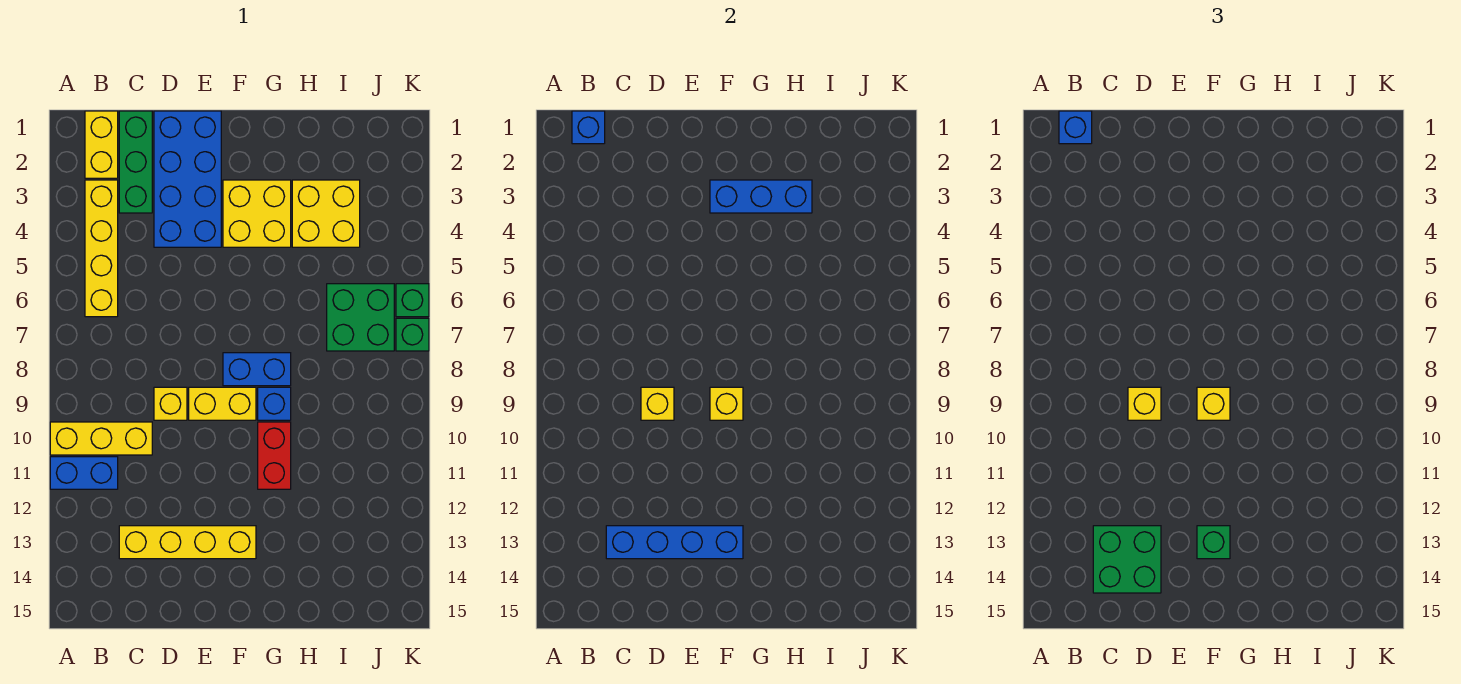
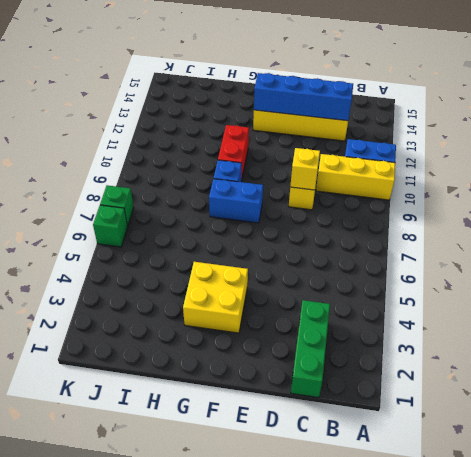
none -> yellow brick B1:B2 level 1
none -> yellow brick B3:B6 level 1
none -> blue brick D1:E4 level 1

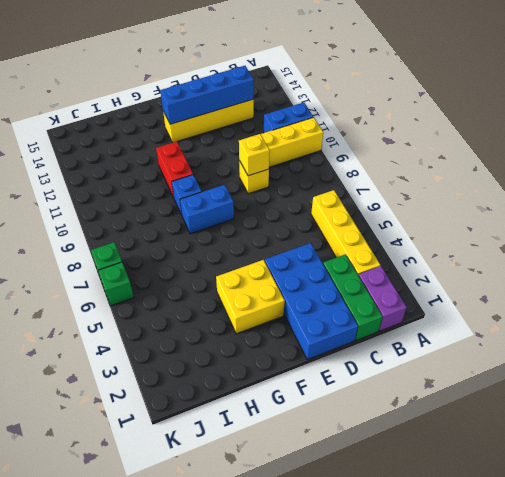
purple brick B1:B2 level 1 -> yellow brick B1:B2 level 1
none -> yellow brick E9:F9 level 1
none -> yellow brick H3:I4 level 1
none -> green brick I6:J7 level 1

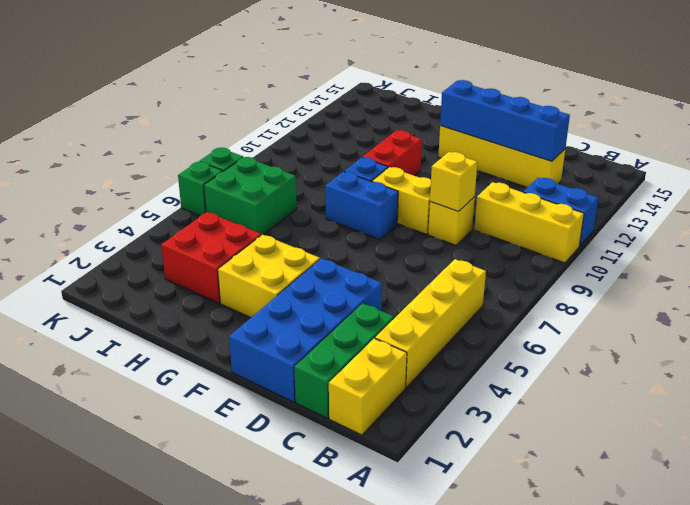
red brick H3:I4 level 1 -> yellow brick H3:I4 level 1
none -> blue brick B1 level 2
none -> blue brick F3:H3 level 2
none -> yellow brick F9 level 2

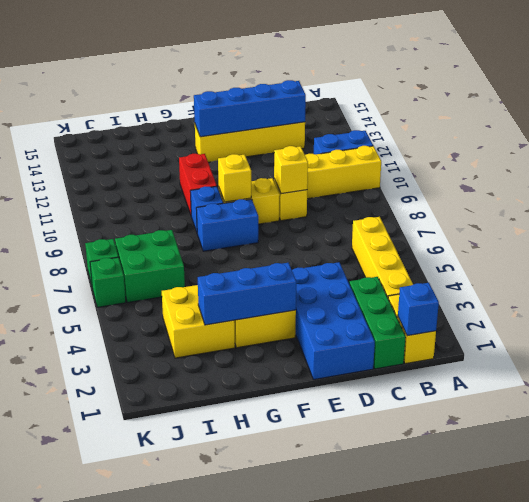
none -> blue brick B1 level 3
none -> green brick C13:D14 level 3
none -> yellow brick D9 level 3

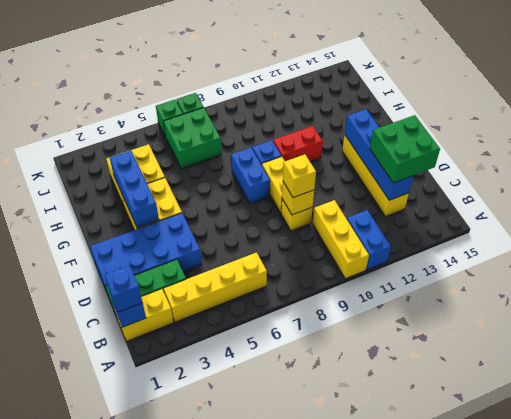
none -> yellow brick F9 level 2
none -> yellow brick F9 level 3
none -> green brick F13 level 3

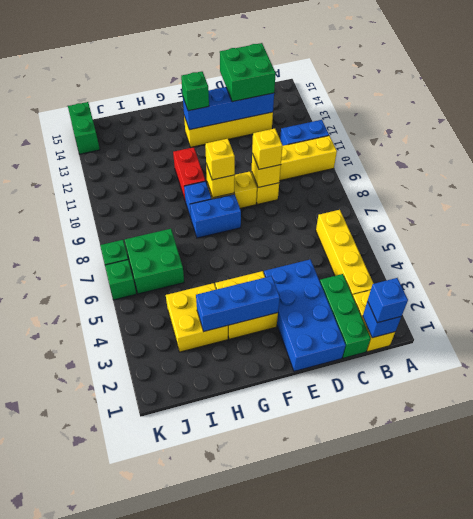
green brick K14:K15 level 1 -> none

